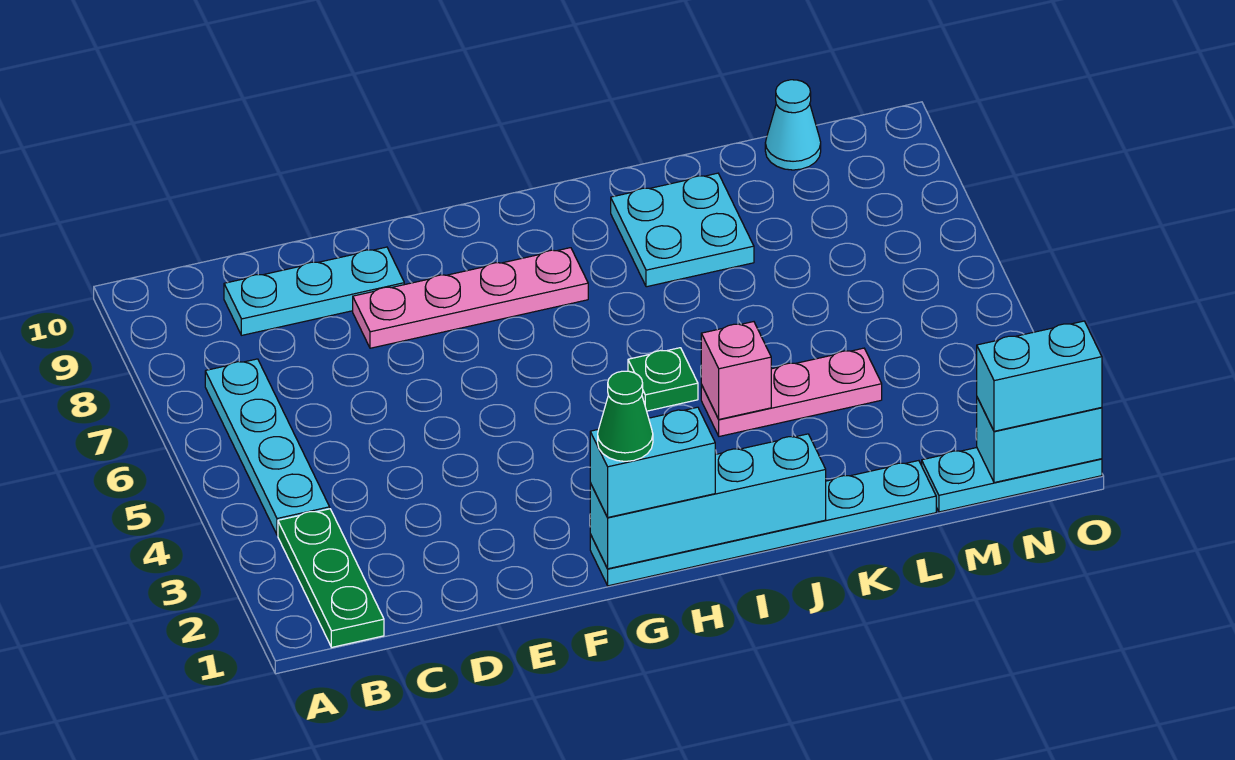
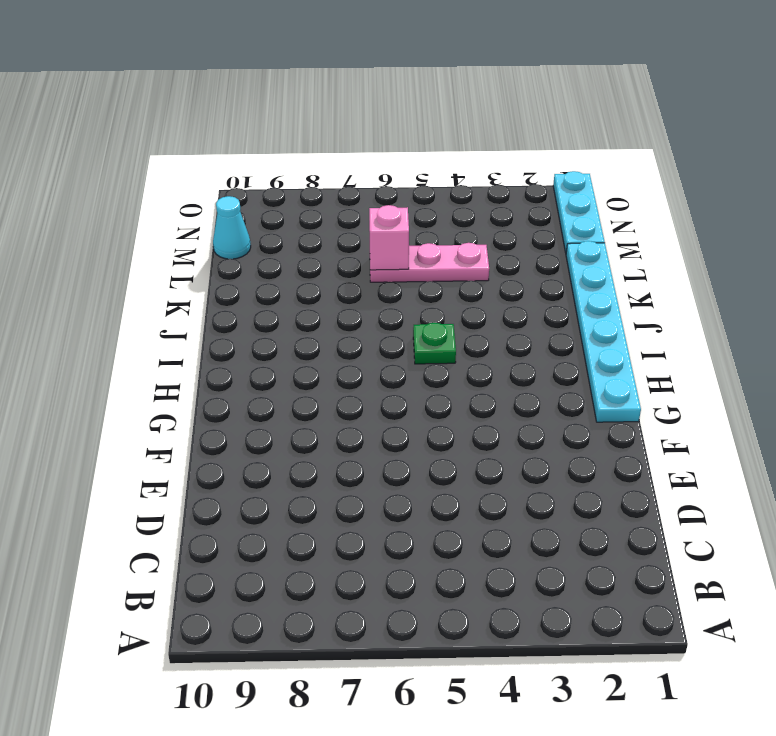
pink plate L4:L6 level 1 -> pink plate J4:L4 level 1
pink brick L6 level 2 -> pink brick J4 level 2
none -> green plate B1:B3 level 1
none -> cyan plate B4:B7 level 1
none -> cyan plate C9:E9 level 1

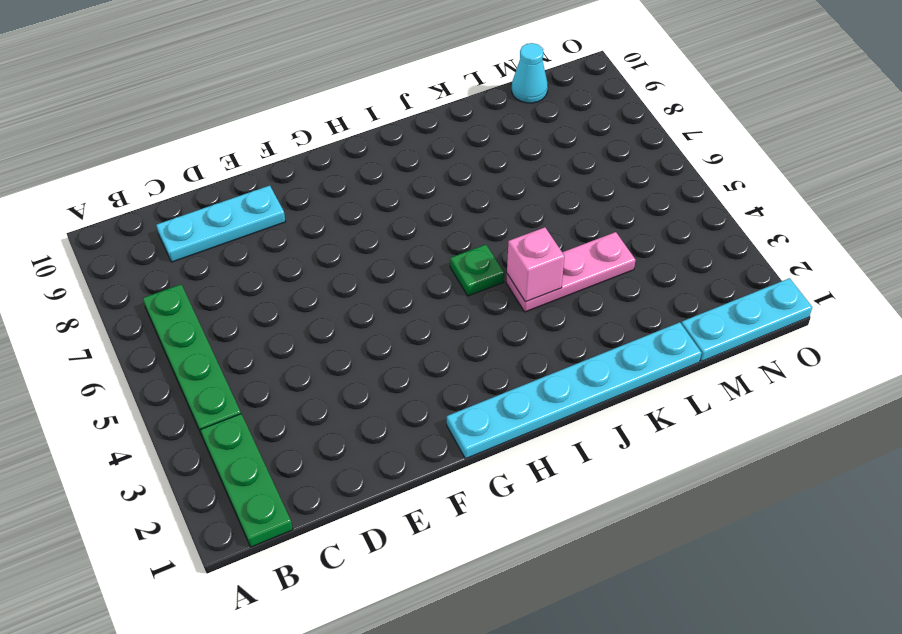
green plate B4:B7 level 1 -> cyan plate B4:B7 level 1
none -> pink plate E8:H8 level 1
none -> cyan plate J8:K9 level 1
none -> cyan brick G1:J1 level 2

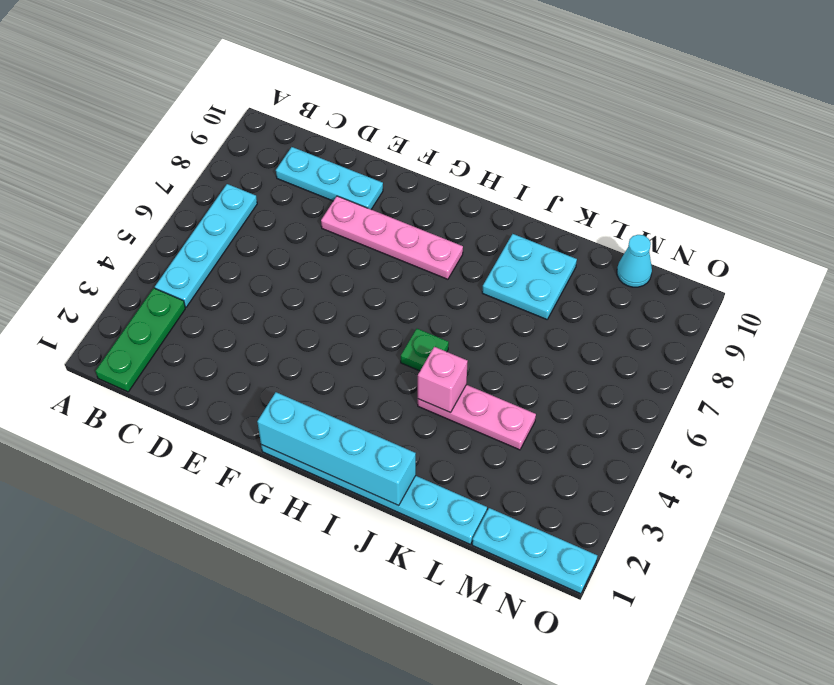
none -> cyan brick N1:O1 level 2
none -> cyan brick G1:H1 level 3
none -> cyan brick N1:O1 level 3

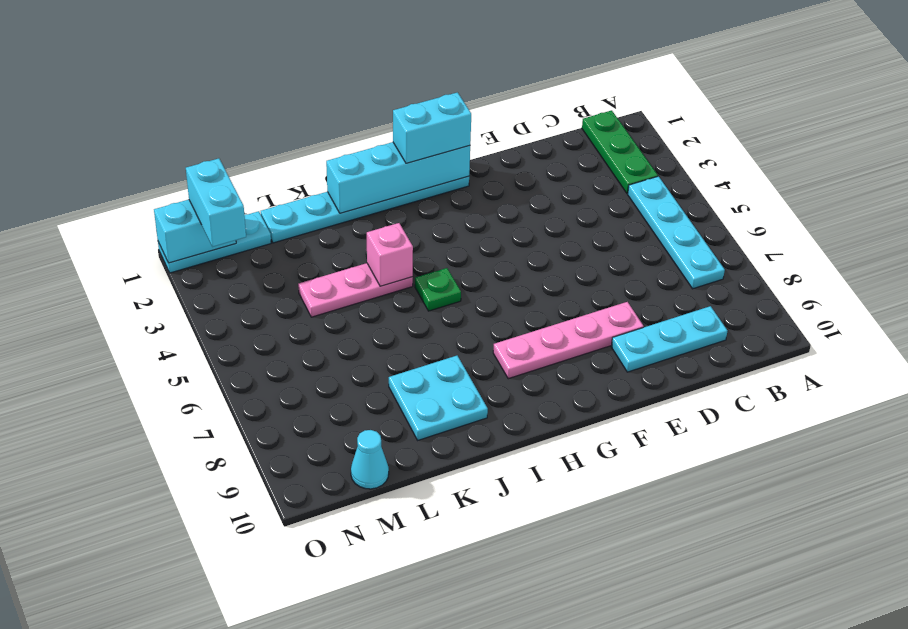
cyan brick N1:N2 level 3 -> cyan brick N1:O1 level 3
none -> green cone G1 level 4

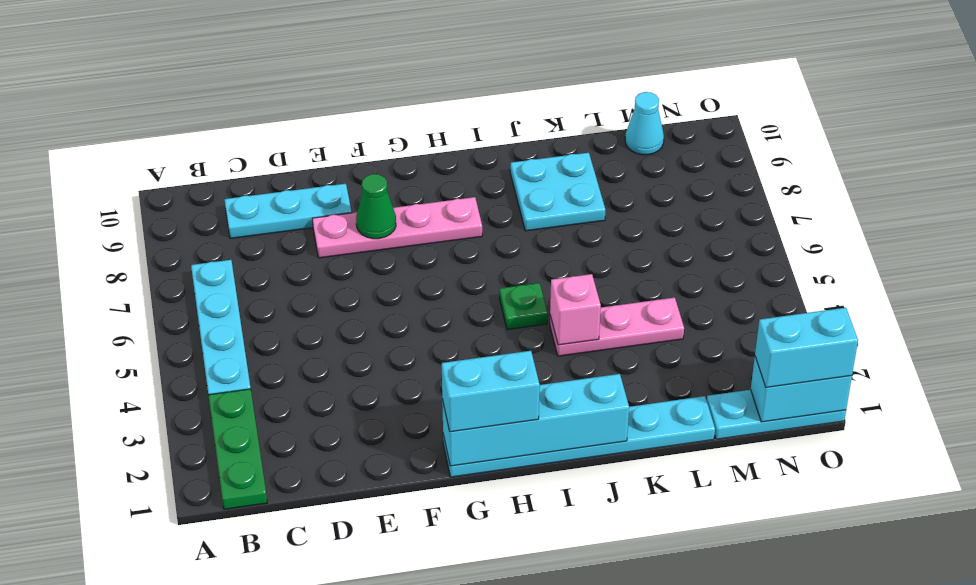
green cone F8 level 2 -> green cone G1 level 4

